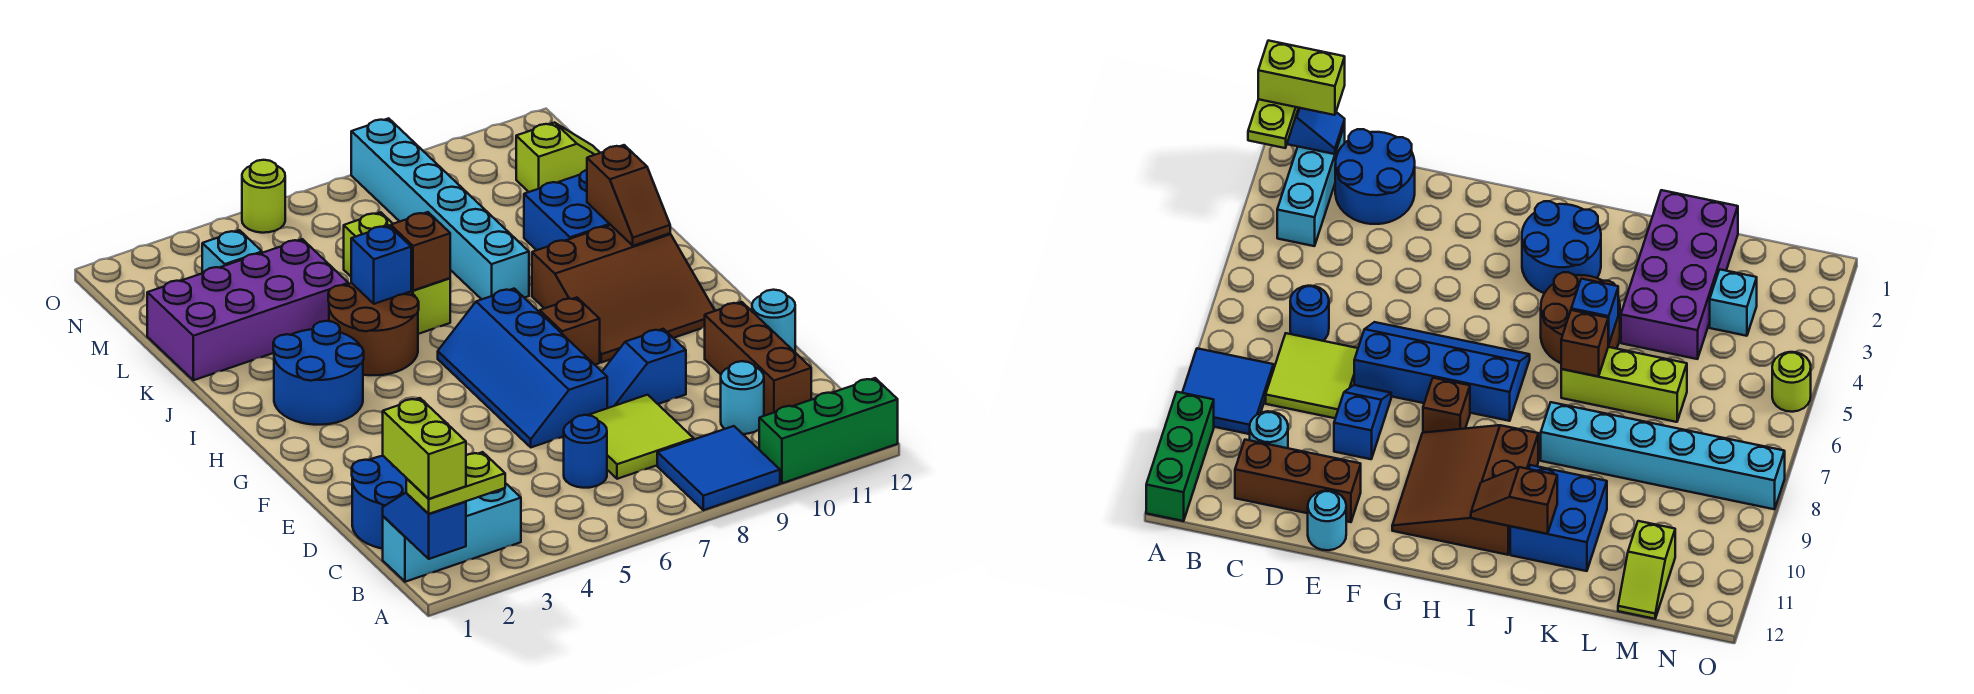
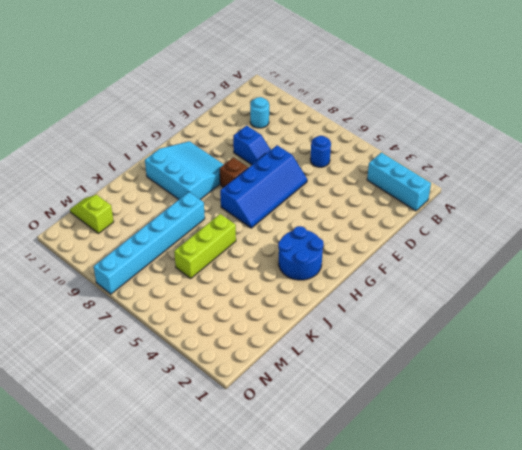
cyan slope G9:I11 level 1 top I -> brown slope G9:I11 level 1 top I
none -> blue tile A8:B9 level 1
none -> green brick A10:A12 level 1
none -> blue round brick C1:D2 level 1

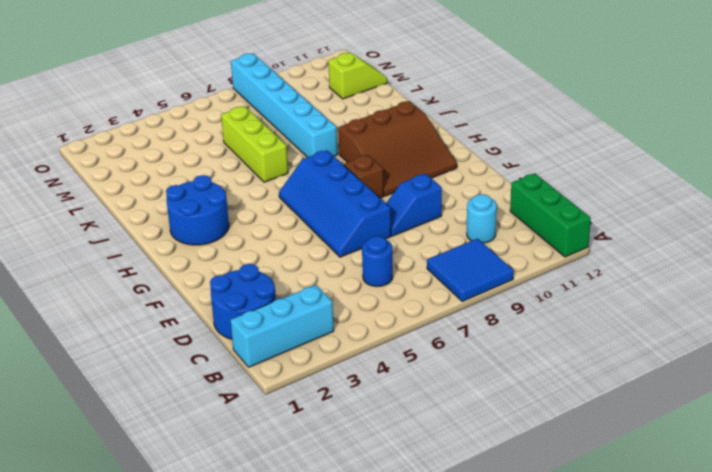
green brick A12:C12 level 1 -> green brick A10:A12 level 1
none -> lime tile C7:D8 level 1
none -> brown brick C11:E11 level 1
none -> cyan round brick E12 level 1

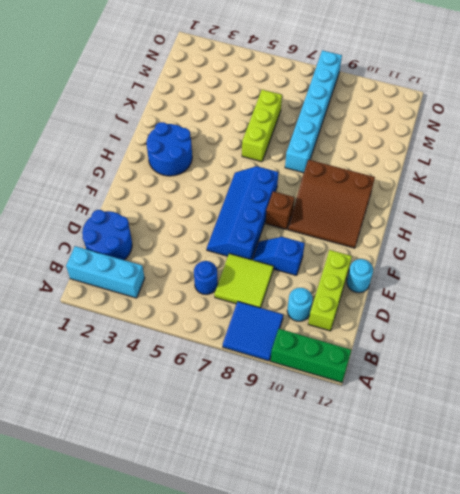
lime brick C11:E11 level 1 -> brown brick C11:E11 level 1
none -> brown round brick I4:J5 level 1
none -> blue brick J10:K11 level 1
none -> purple brick K1:L4 level 1

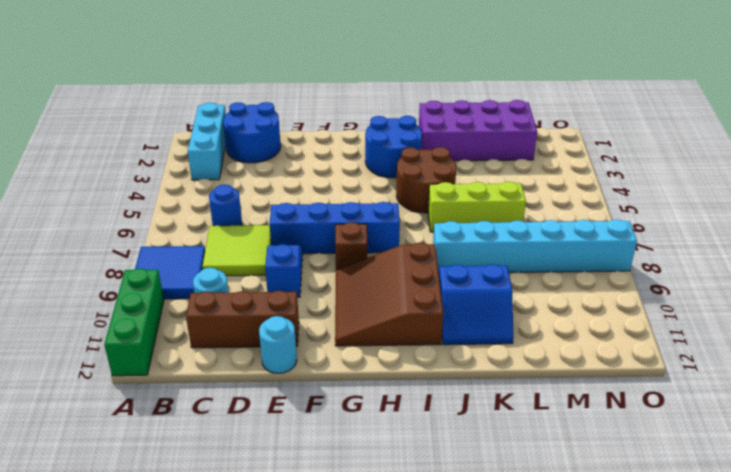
purple brick J1:M2 level 1 -> purple brick K1:L4 level 1
blue slope J10:K11 level 1 top 10 -> blue brick J10:K11 level 1
none -> cyan brick M3 level 1
none -> lime slope M11:M12 level 1 top 11
none -> lime round brick O5 level 1

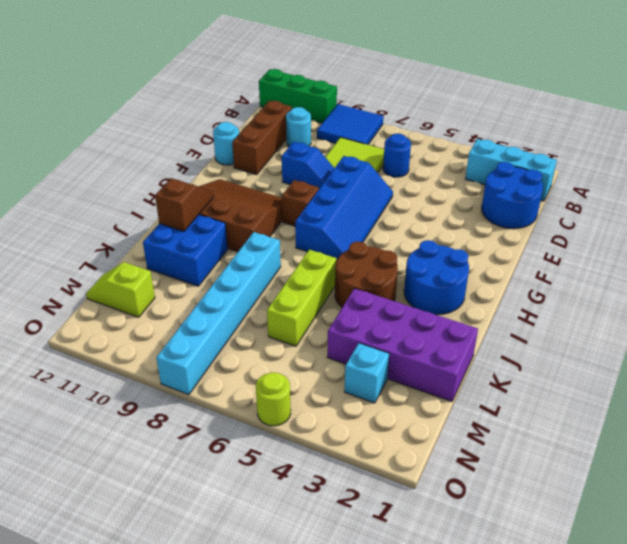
none -> blue slope A1:B1 level 2 top A
none -> blue brick J5 level 2
none -> brown brick J6 level 2

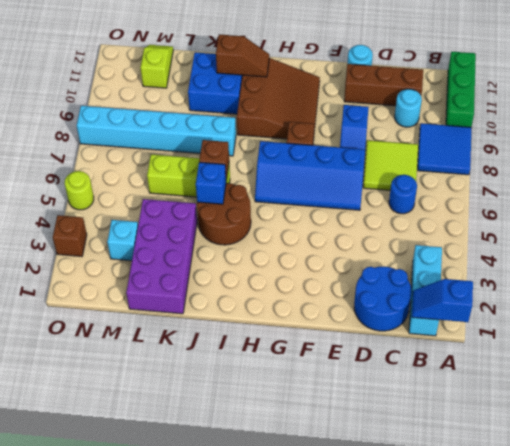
brown brick O3 level 1 -> none
none -> blue round brick H2:I3 level 1
none -> lime plate A1:A2 level 3
none -> lime brick A1:B1 level 4

